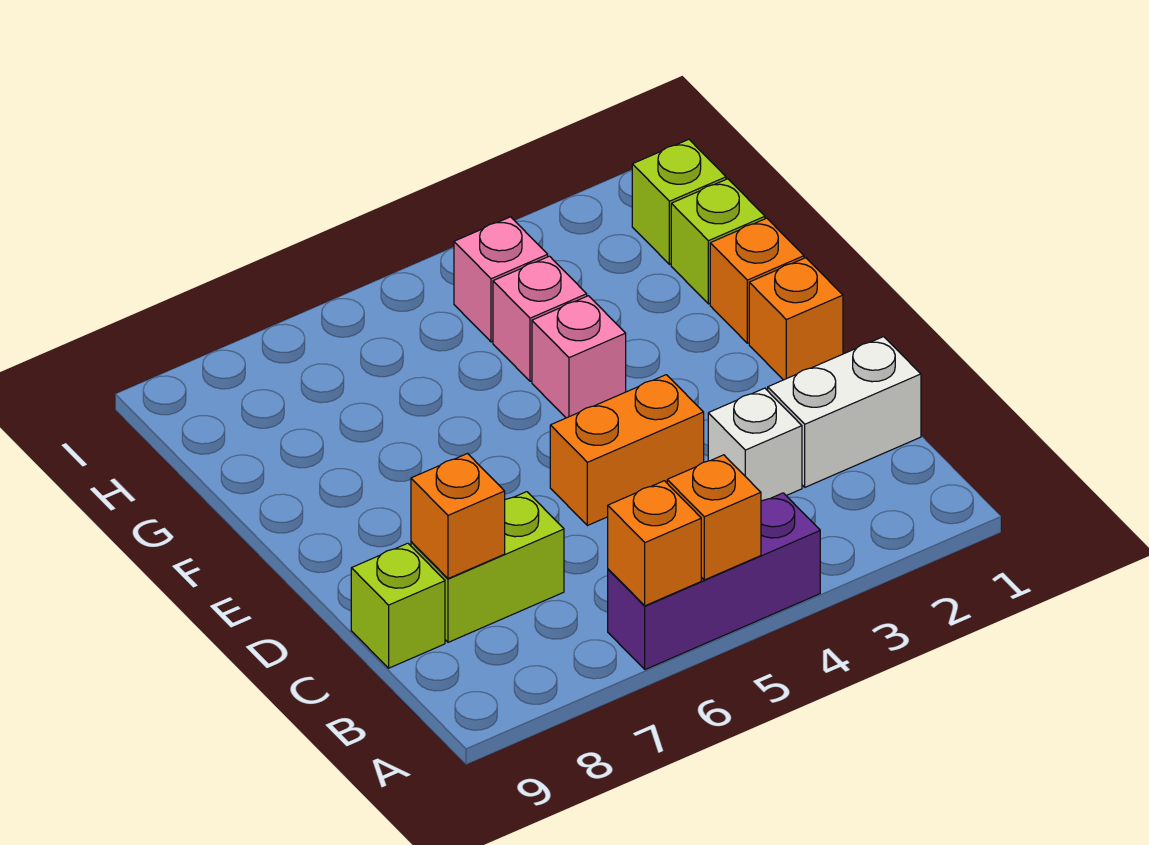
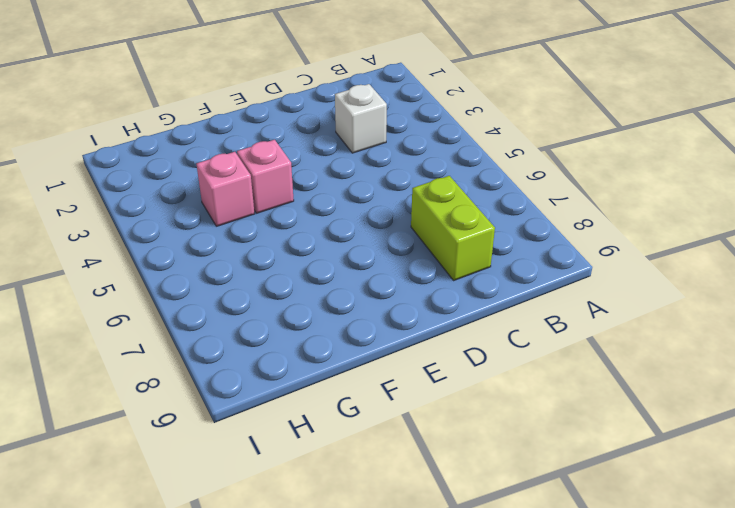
none -> purple brick A4:A6 level 1
none -> white brick C1:C2 level 1
none -> lime brick C9 level 1

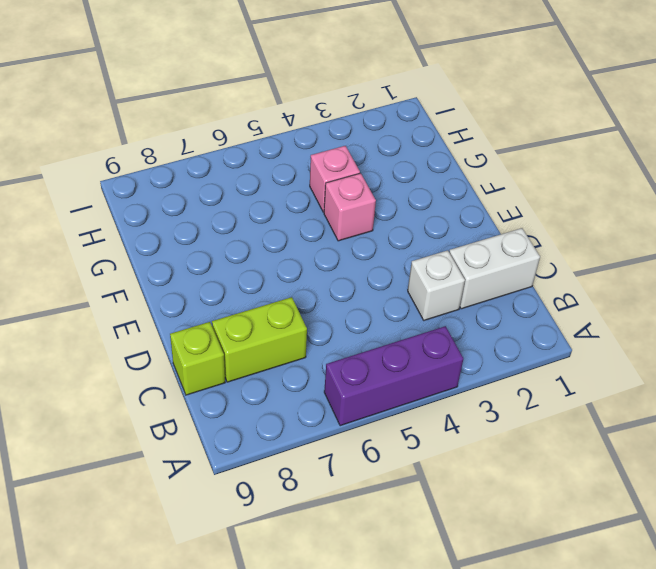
none -> orange brick D4:D5 level 1
none -> orange brick E1 level 1
none -> orange brick F1 level 1

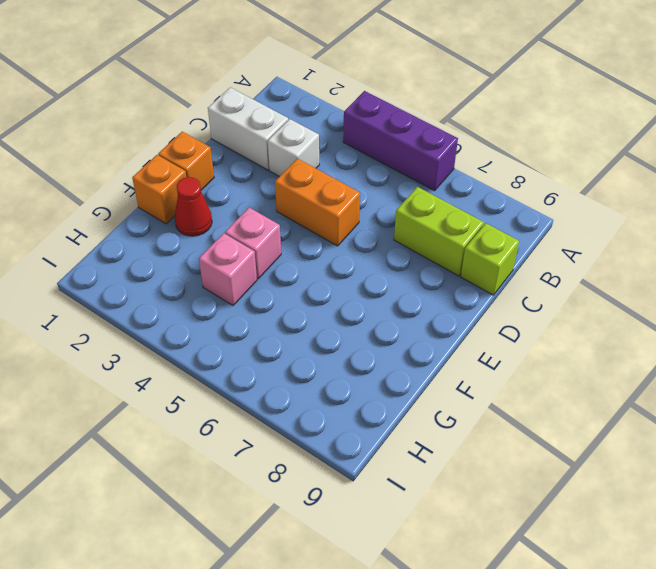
red cone F2 level 1 -> none
none -> lime brick G1 level 1
none -> lime brick H1 level 1
none -> pink brick H4 level 1

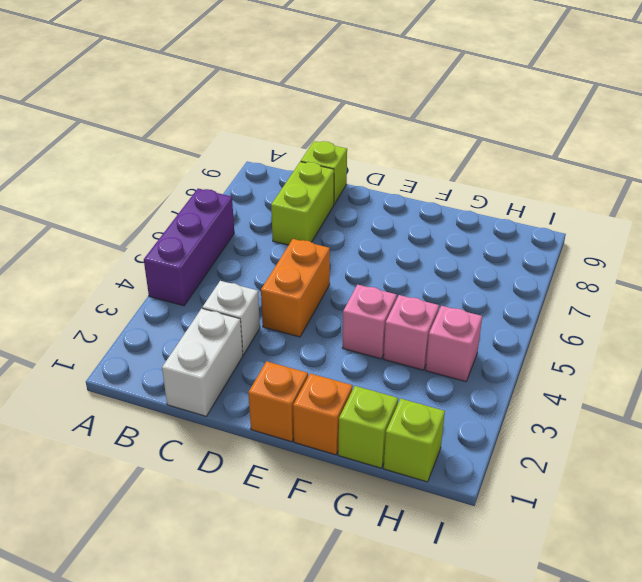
none -> orange brick A5 level 2
none -> orange brick A6 level 2
none -> orange brick C8 level 2

